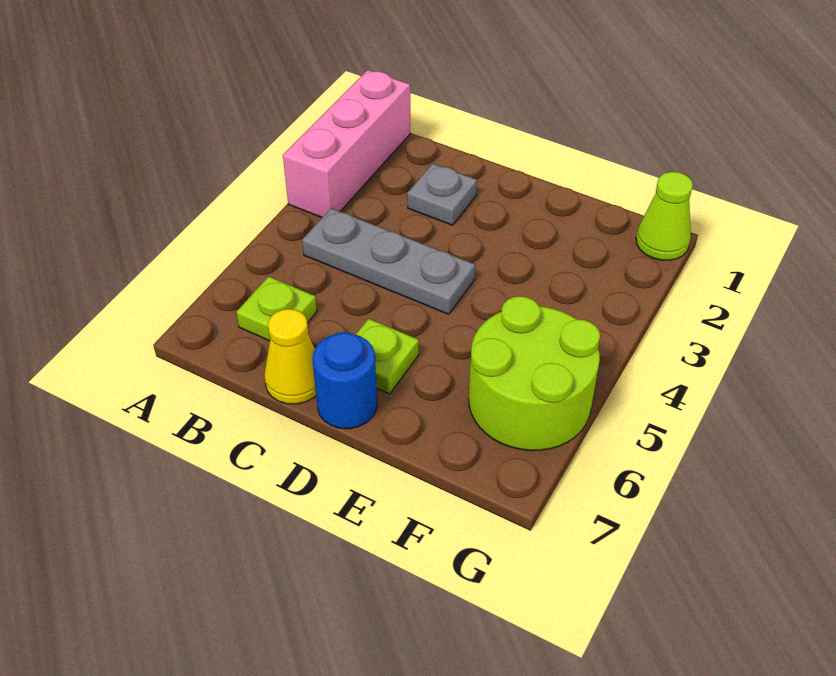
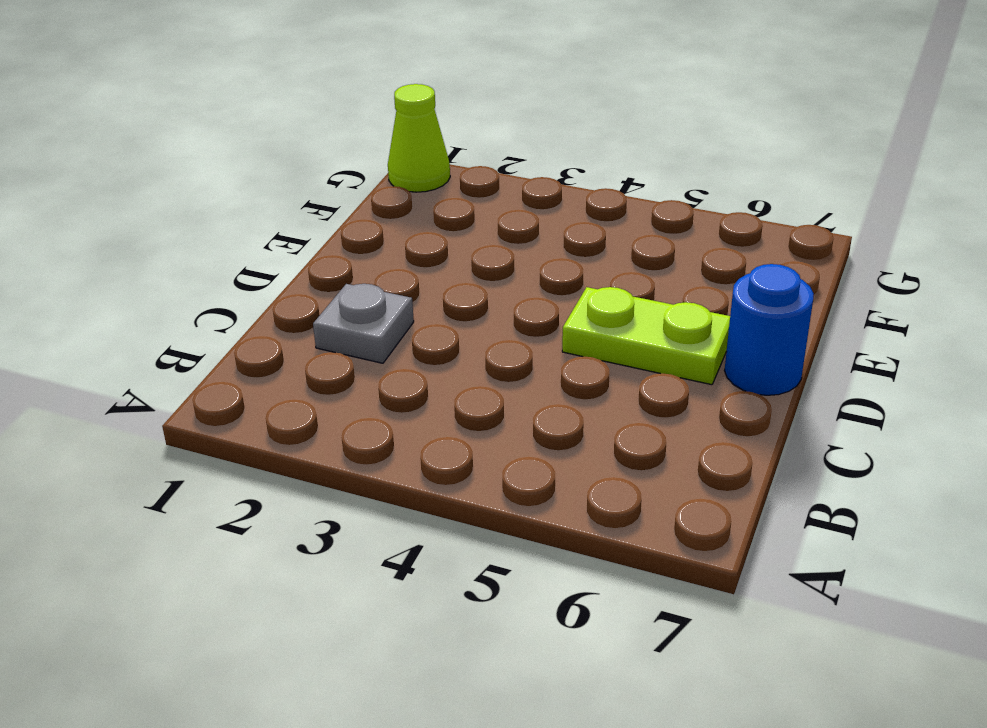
lime plate D5:D6 level 1 -> lime plate D6 level 1
none -> pink brick A1:A3 level 1
none -> grey plate B4:D4 level 1

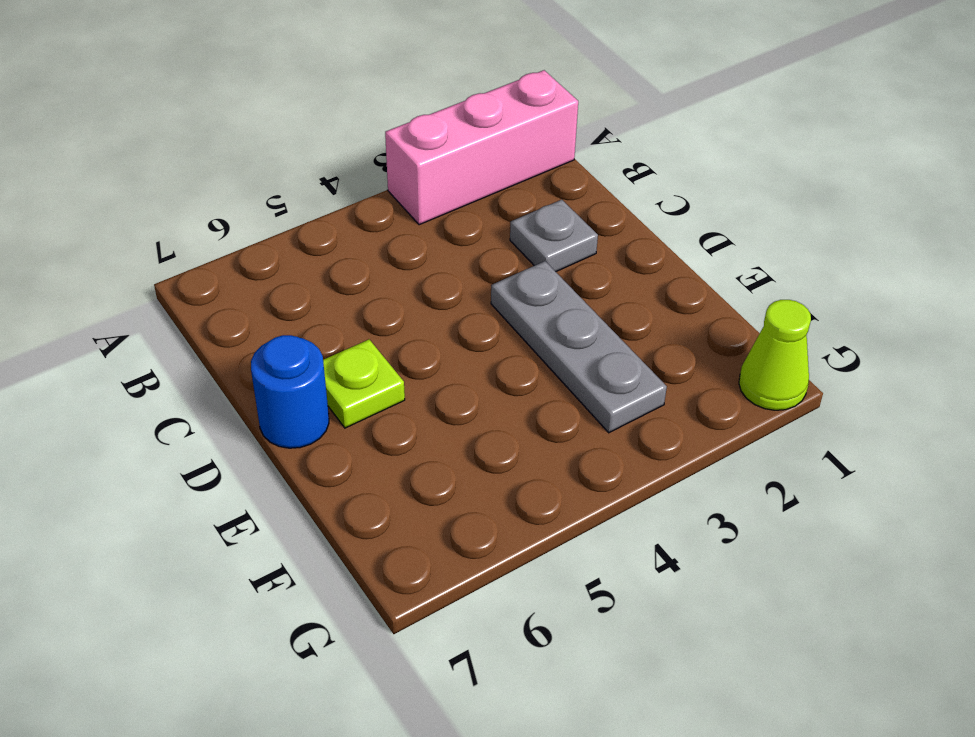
grey plate D3:F3 level 1 -> grey plate B4:D4 level 1
none -> lime plate B6 level 1
none -> yellow cone C7 level 1

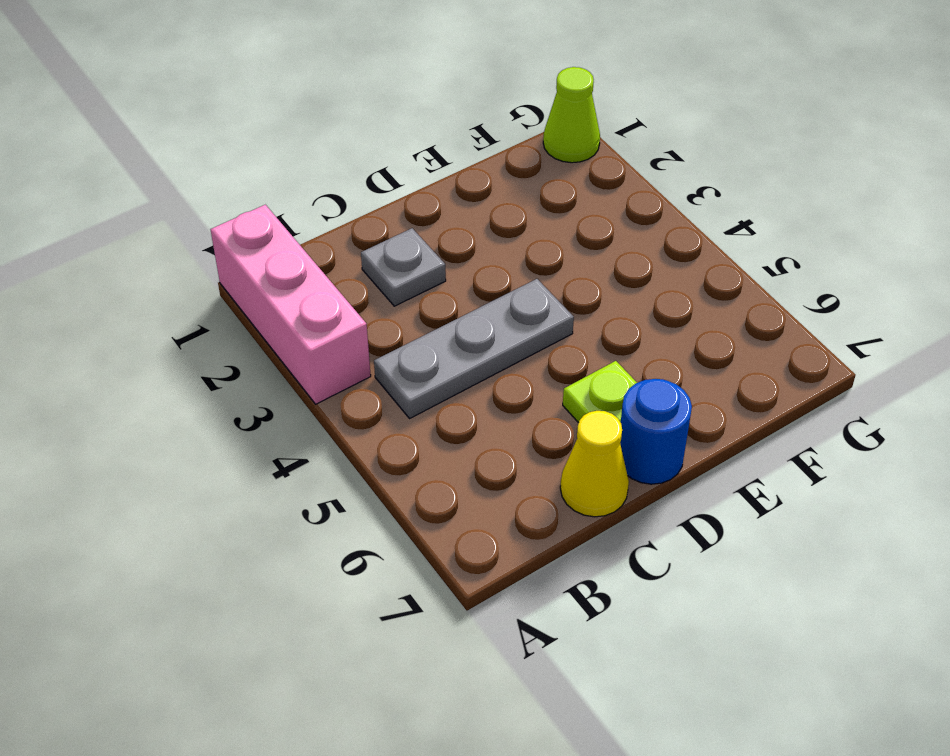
none -> lime plate B6 level 1
none -> lime round brick F5:G6 level 1

